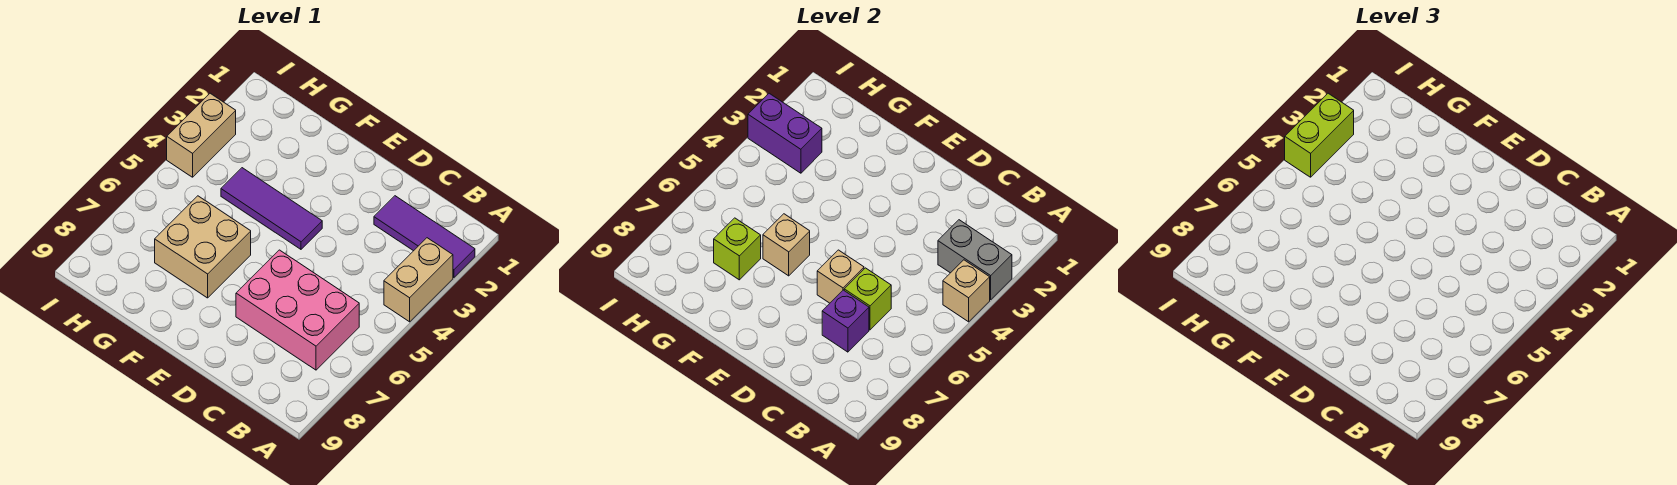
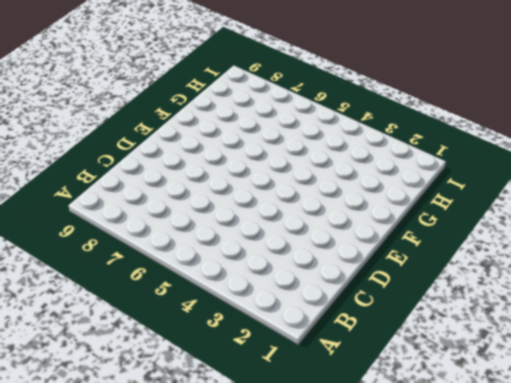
none -> purple tile A2:C2 level 1
none -> tan brick A3:A4 level 1
none -> pink brick B6:D7 level 1

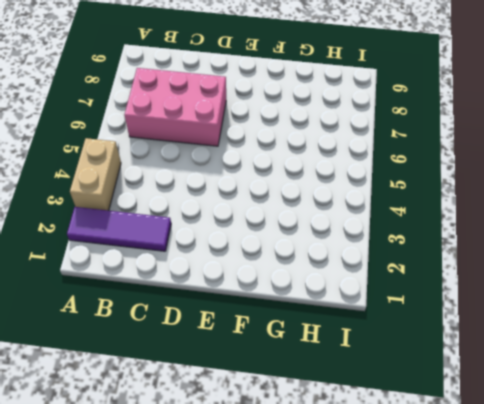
none -> purple tile E4:G4 level 1
none -> tan brick F6:G7 level 1
none -> tan brick I3:I4 level 1

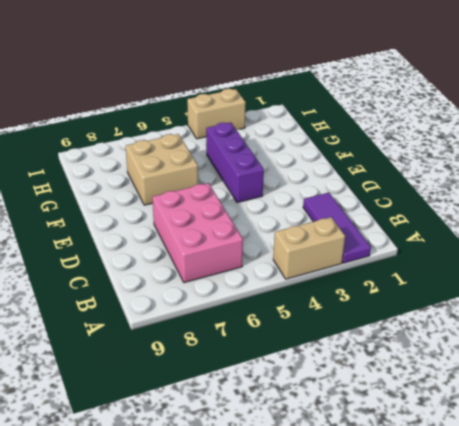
purple brick E4:G4 level 1 -> purple tile E4:G4 level 1
none -> grey brick A3:B3 level 2
none -> tan brick A4 level 2
none -> lime brick C6 level 2

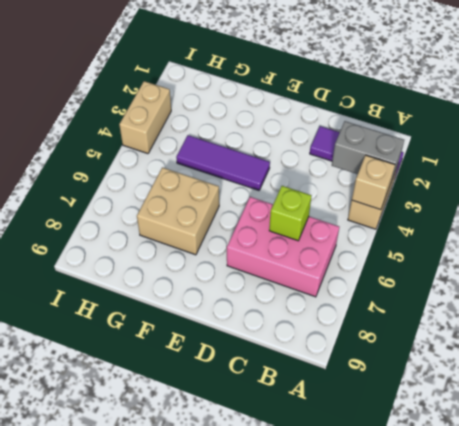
none -> purple brick C7 level 2
none -> tan brick D6 level 2
none -> tan brick F6 level 2

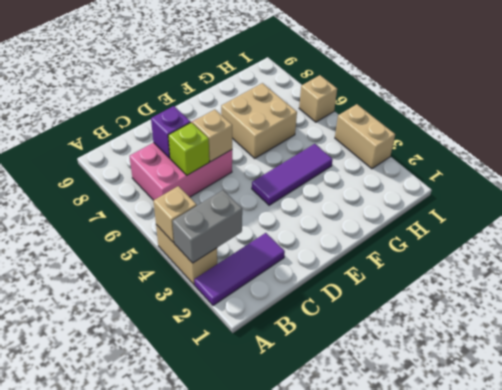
tan brick I6 level 1 -> tan brick F6 level 2
none -> lime brick G7 level 2
none -> purple brick H3:I3 level 2
none -> lime brick I3:I4 level 3

